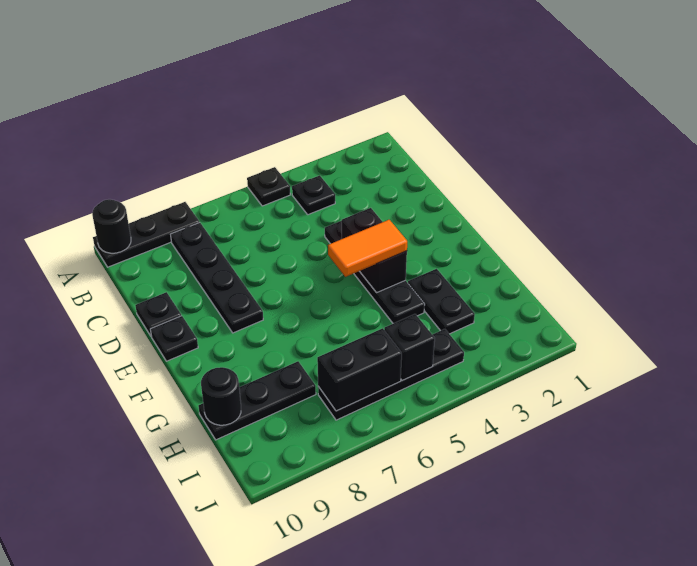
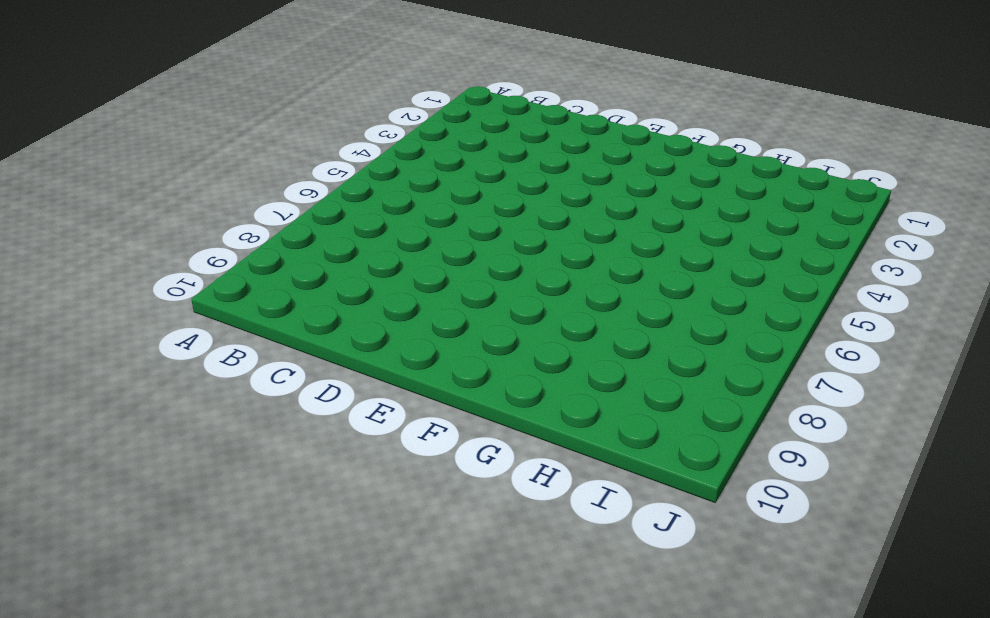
none -> black plate A5 level 1
none -> black plate A8:A10 level 1
none -> black plate B4 level 1

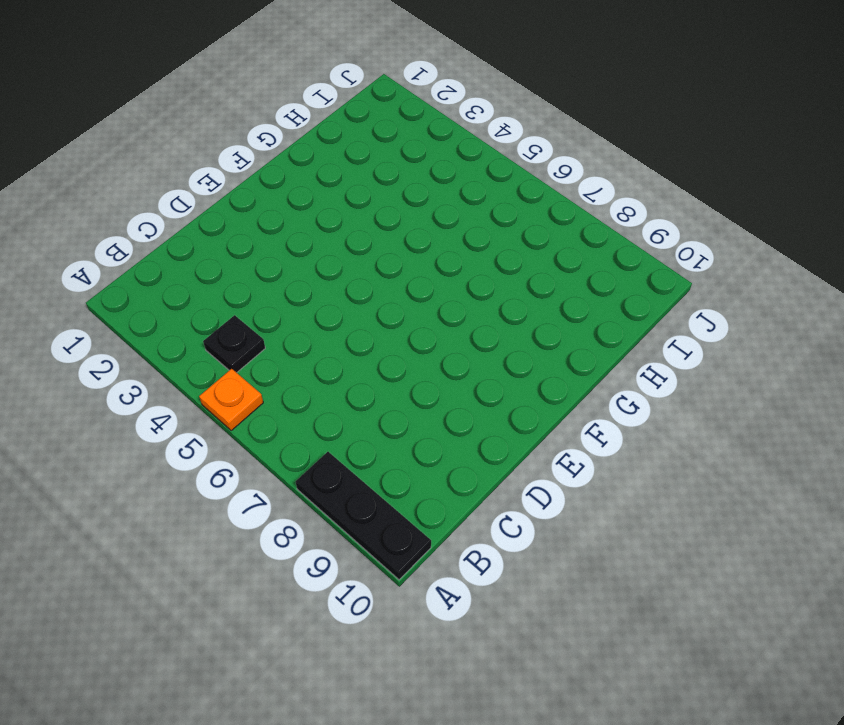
orange plate A5 level 1 -> black plate A5 level 1
none -> black plate B8:E8 level 1
none -> black plate D4:G4 level 1
none -> black plate D10 level 1

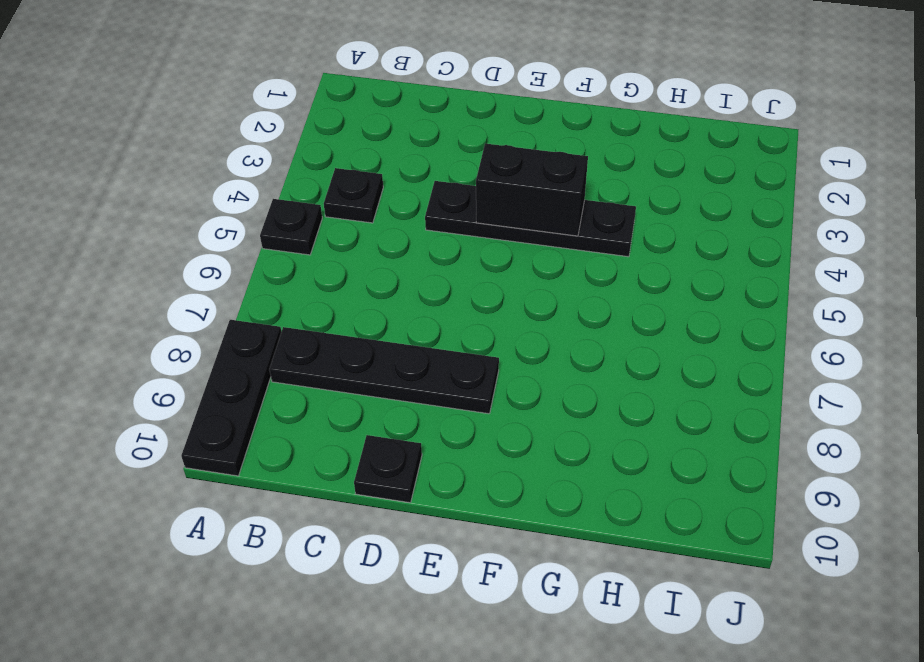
none -> black plate E10 level 1
none -> black plate G3:H3 level 1
none -> black plate H8:H10 level 1

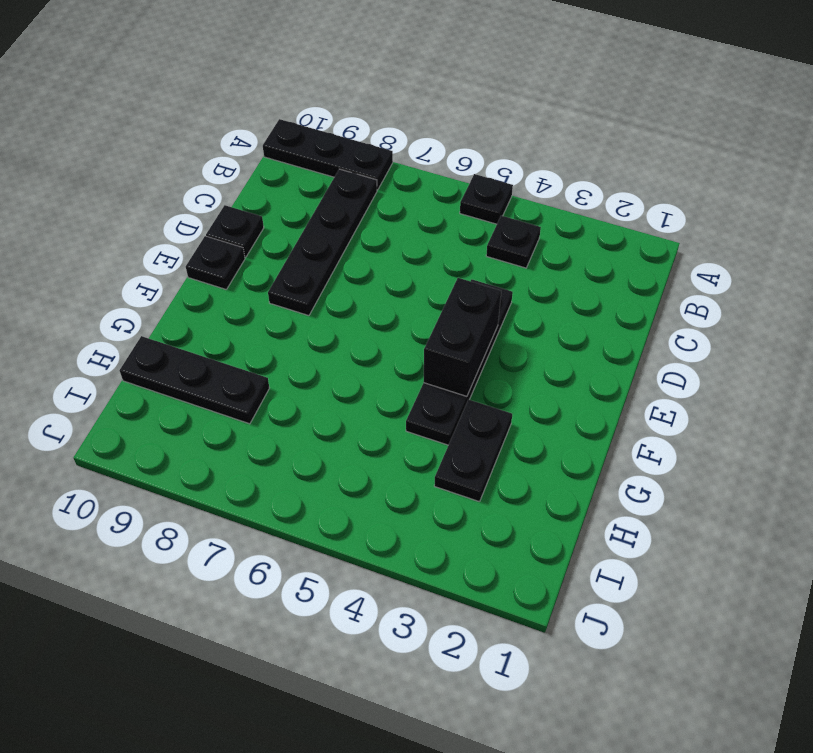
none -> black plate I4:I7 level 1
none -> black round brick A10 level 2
none -> black round brick H10 level 2

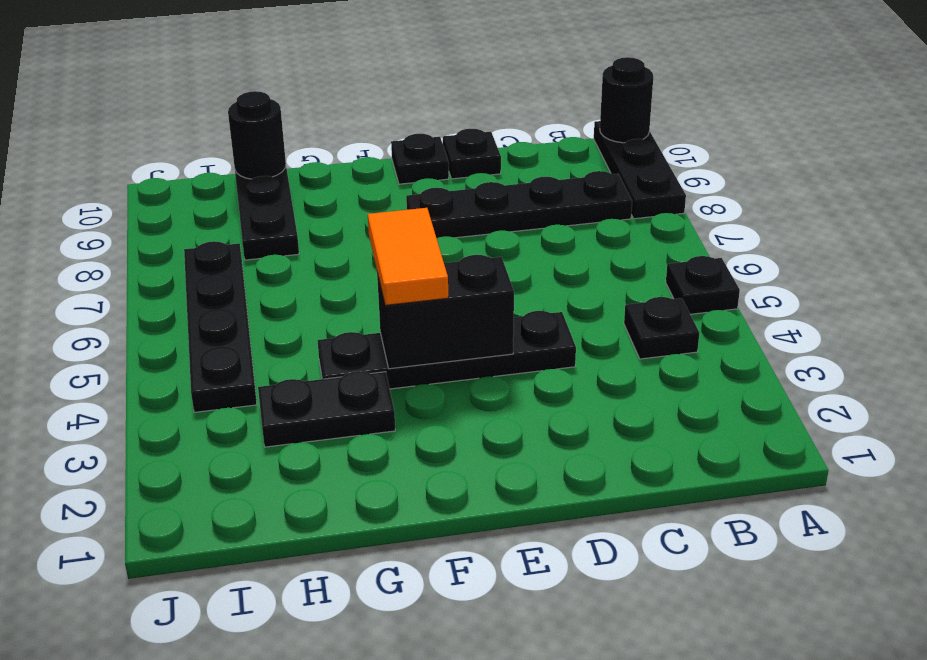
none -> black brick I5 level 2
none -> black brick I6:I7 level 2

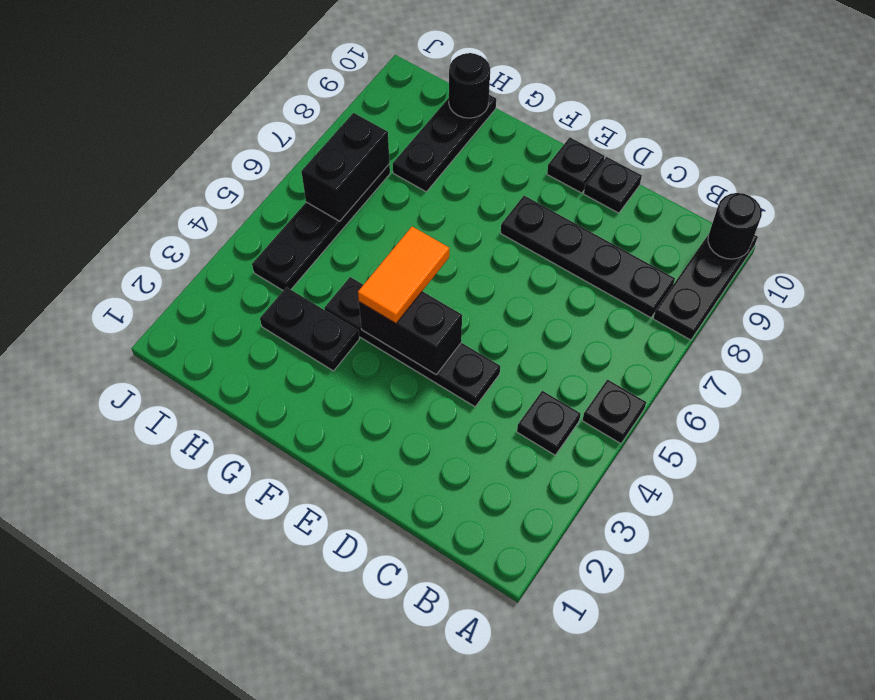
none -> black brick I5 level 2

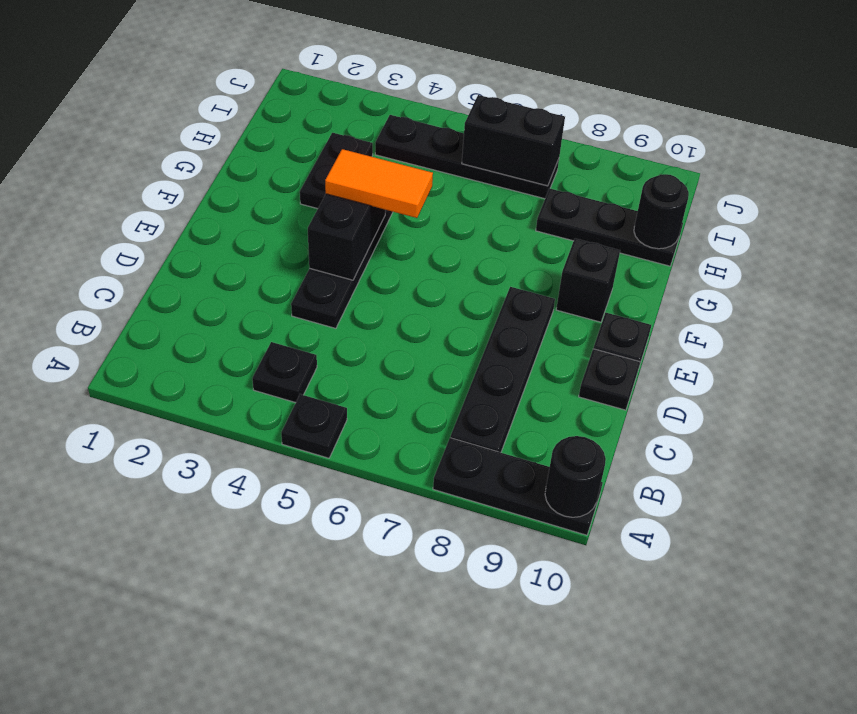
black brick F9 level 1 -> black brick I5 level 2

